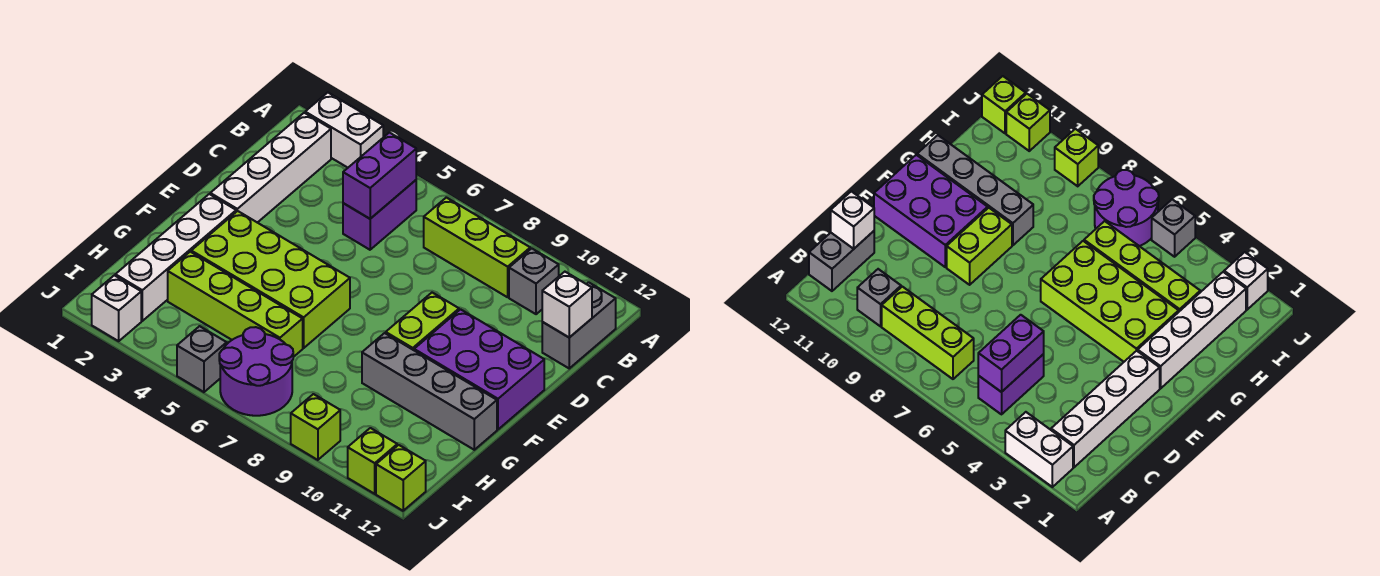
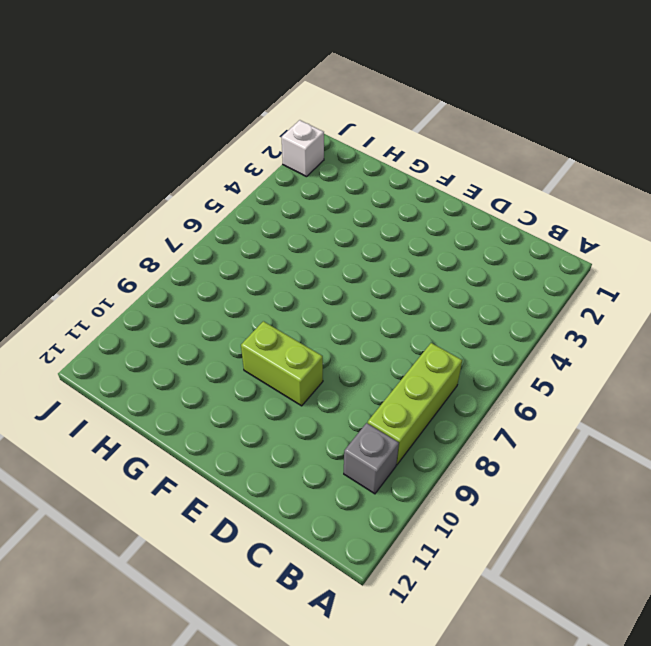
none -> white brick A2:A3 level 1
none -> white brick B2:E2 level 1
none -> purple brick B5:C5 level 1

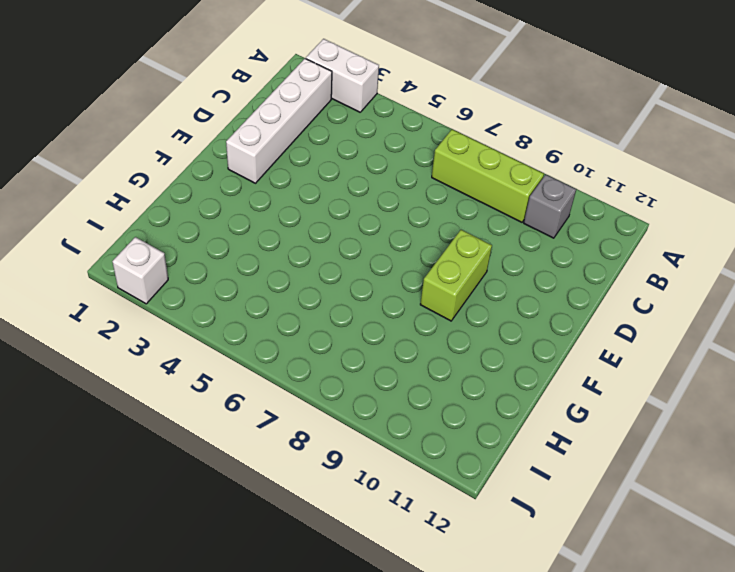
none -> purple brick B5:C5 level 1
none -> grey brick B12:C12 level 1
none -> purple brick E10:F12 level 1

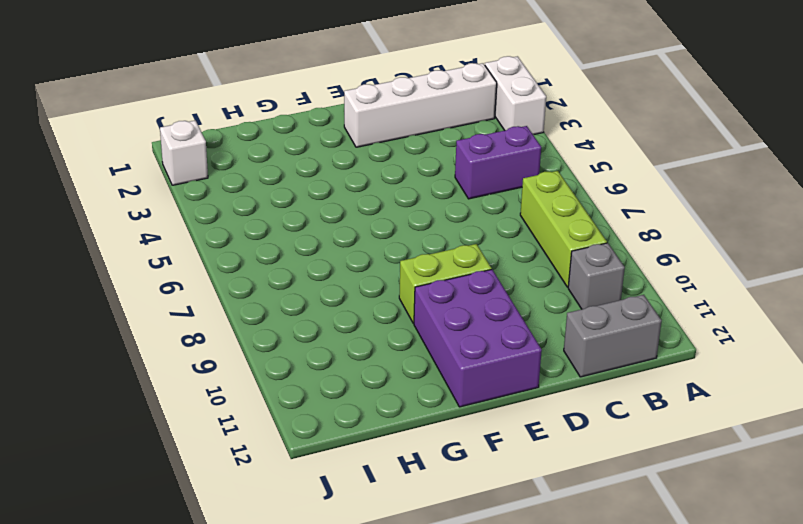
none -> white brick F2:I2 level 1
none -> lime brick F3:G6 level 1
none -> grey brick G9:G12 level 1

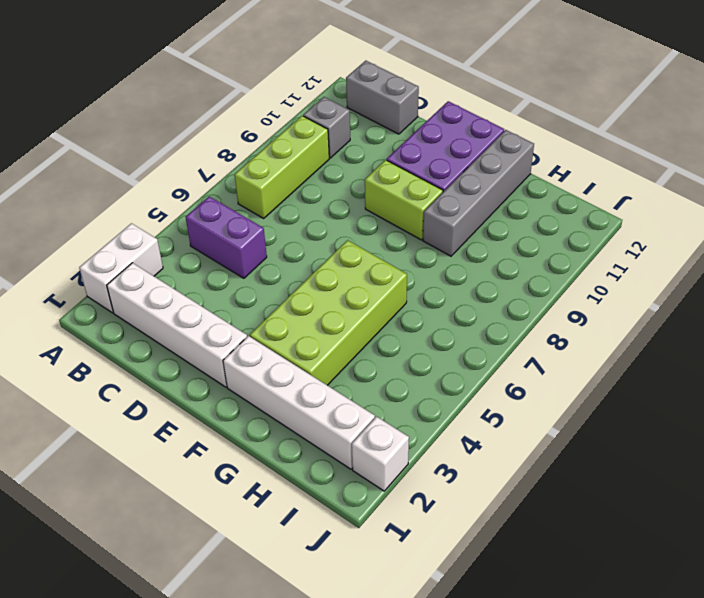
none -> lime brick H3:H6 level 1
none -> purple round brick I6:J7 level 1
none -> grey brick J5 level 1

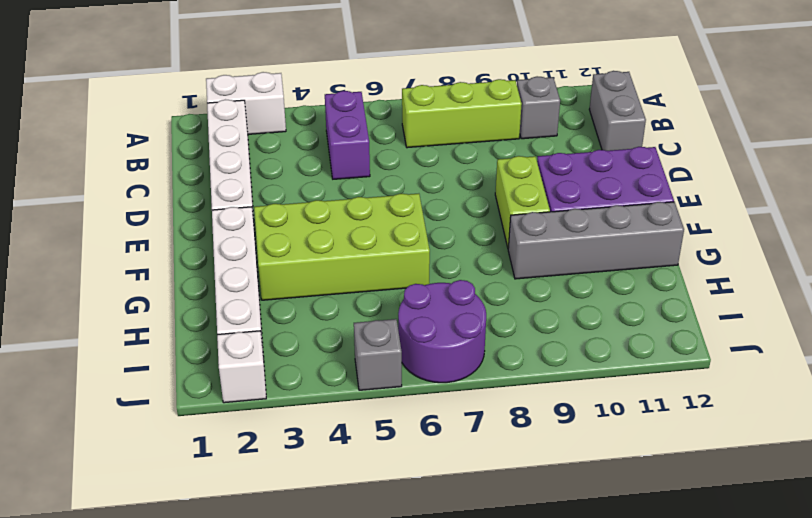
none -> lime brick H3:H6 level 1
none -> lime brick J9 level 1
none -> lime brick J11 level 1

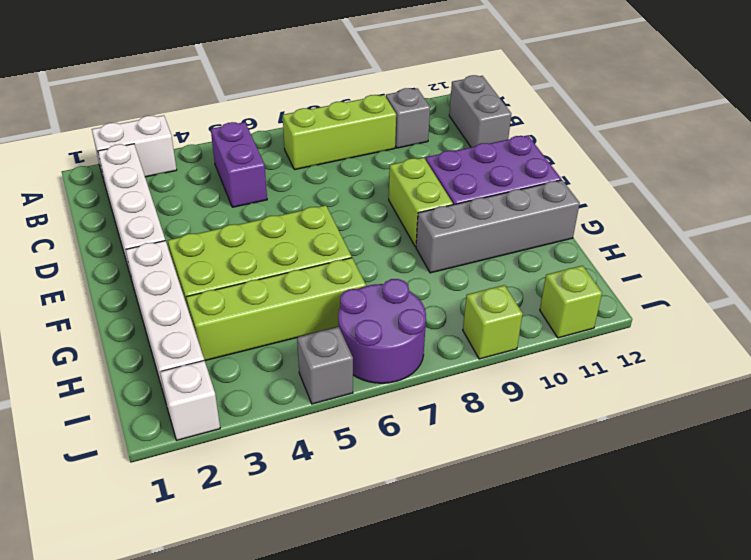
none -> lime brick J12 level 1
none -> purple brick B5:C5 level 2
none -> white brick C12 level 2

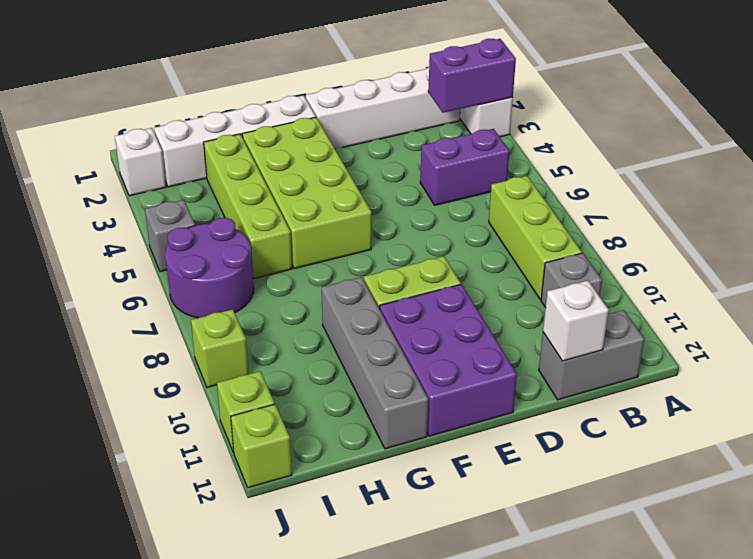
purple brick A3:B3 level 2 -> purple brick B5:C5 level 2

